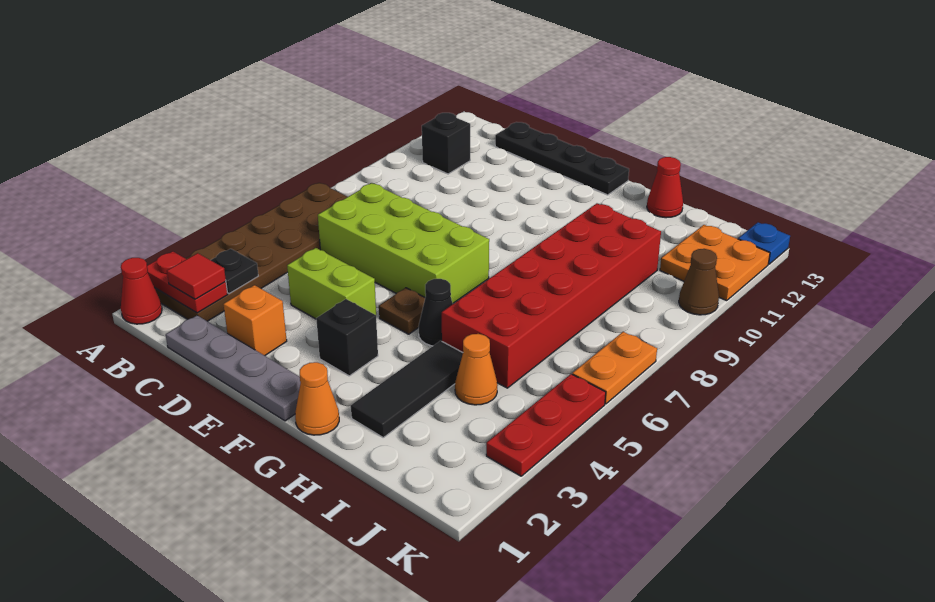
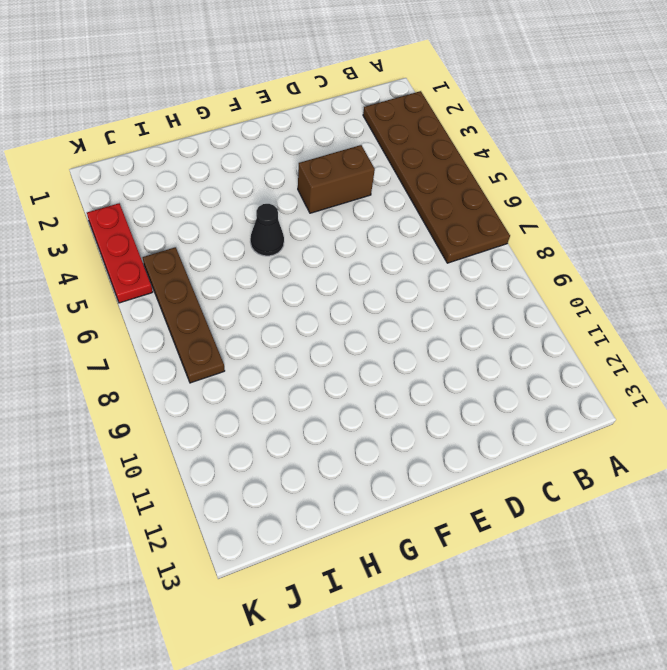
brown brick D4:E4 level 1 -> lime brick D4:E4 level 1
brown plate J5:J8 level 1 -> none
none -> red cone A1 level 1
none -> black brick B11 level 1
none -> grey plate C1:F1 level 1

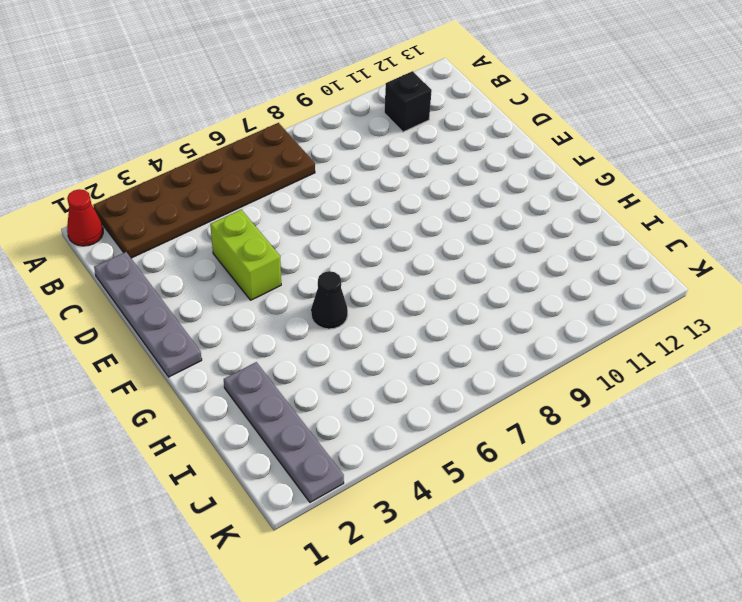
grey plate H2:K2 level 1 -> black tile H2:H4 level 1
none -> lime brick C6:F7 level 1
none -> black plate C13:F13 level 1
none -> orange brick D2 level 1

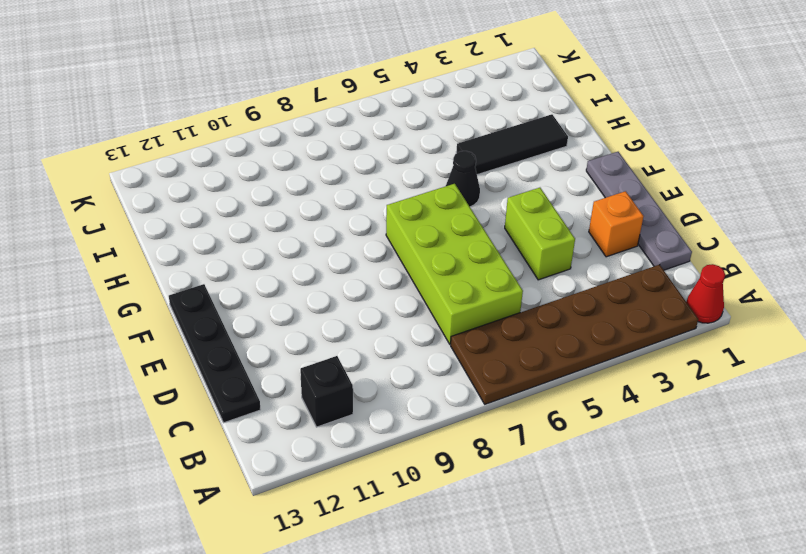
none -> black brick F3 level 1
none -> brown plate F5 level 1
none -> orange cone G1 level 1

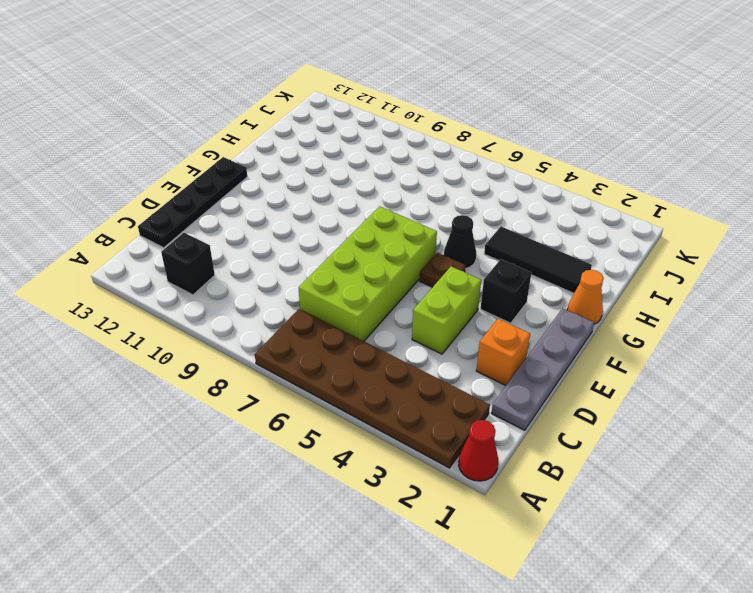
none -> red brick H5:I10 level 1
none -> red cone H13 level 1
none -> orange cone I4 level 1

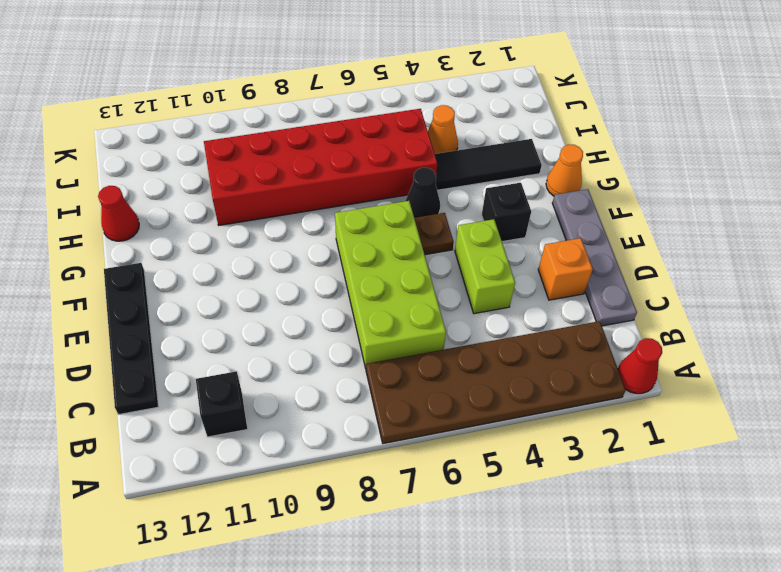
none -> orange plate J11:K12 level 1
none -> red plate K3:K5 level 1
none -> orange plate K6:K7 level 1

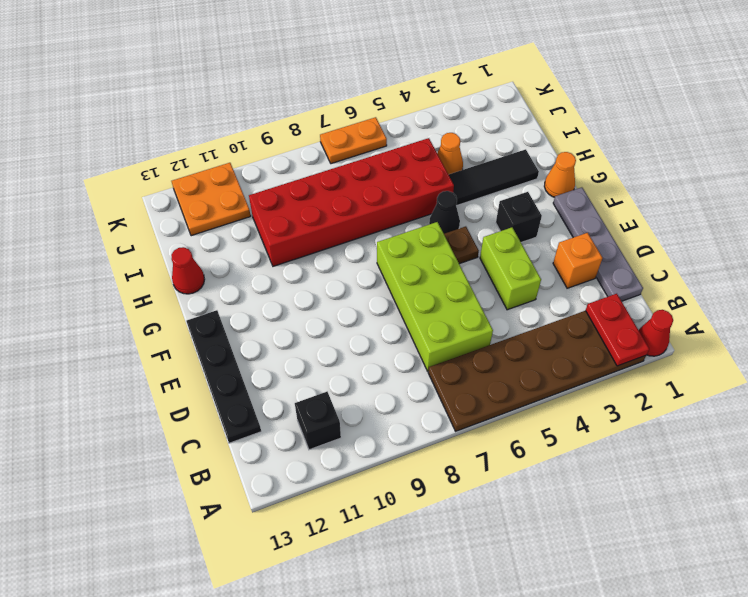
none -> red plate K3:K5 level 1
none -> brown cone K10 level 1
none -> blue plate K13 level 1

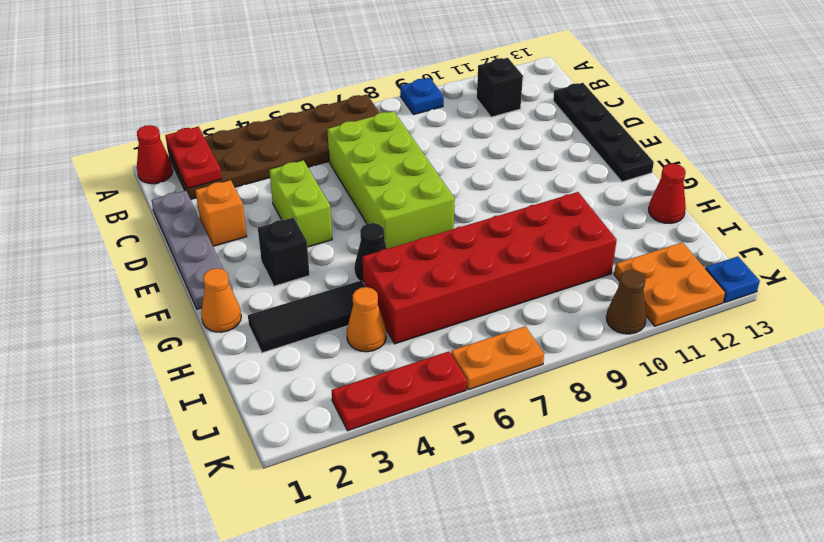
blue plate A9 level 1 -> none
none -> brown plate F5 level 1
none -> black plate B3 level 2
none -> red tile B2 level 3

